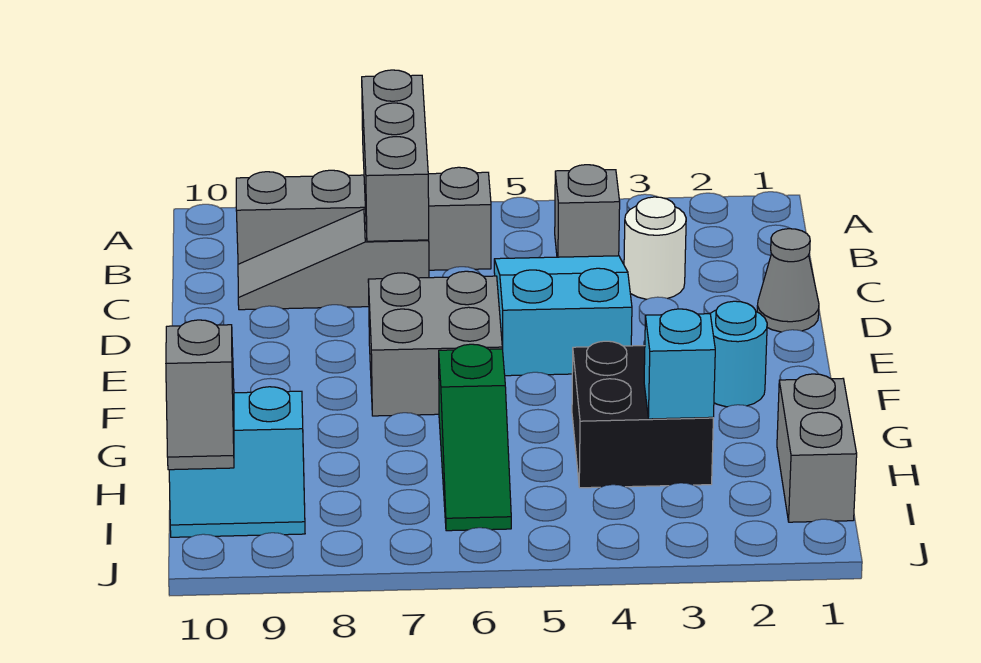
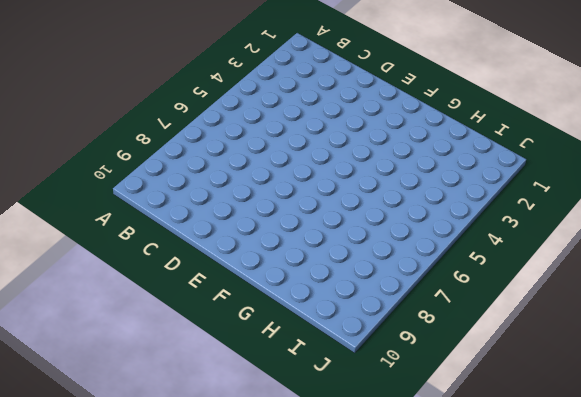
none -> grey brick B4 level 1
none -> grey brick B6:B9 level 1
none -> white round brick C3 level 1

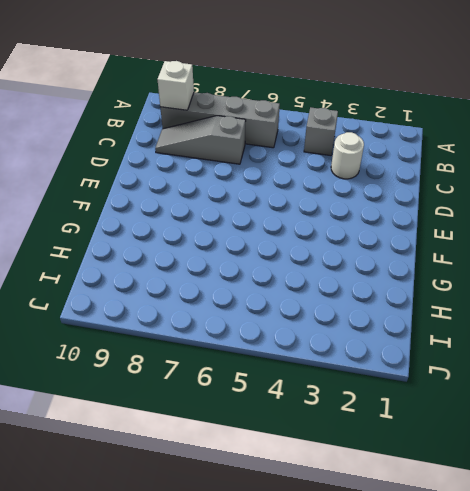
white brick B9 level 2 -> none
none -> cyan slope C4:E5 level 1 top E
none -> grey cone D1 level 1
none -> grey brick E6:F7 level 1

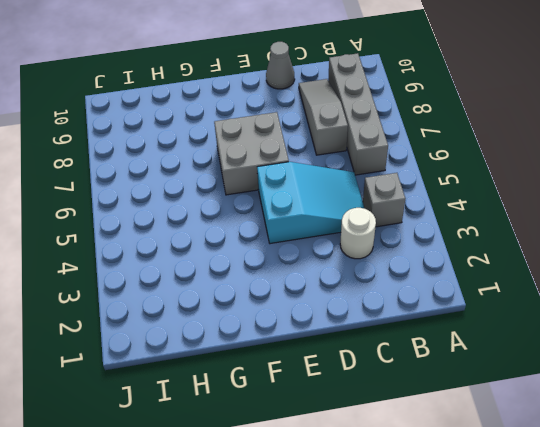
grey cone D10 level 1 -> grey cone D1 level 1
none -> cyan round brick F2 level 1
none -> black brick G3:H4 level 1
none -> green slope G6:I6 level 1 top G

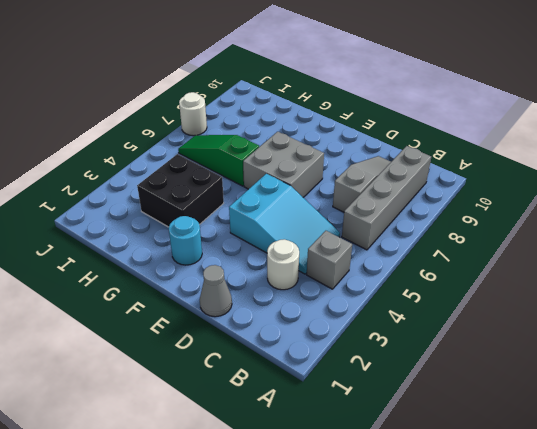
white round brick J7 level 1 -> none
none -> grey brick H1:I1 level 1
none -> cyan slope H9:I10 level 1 top H
none -> grey brick A7:C7 level 2

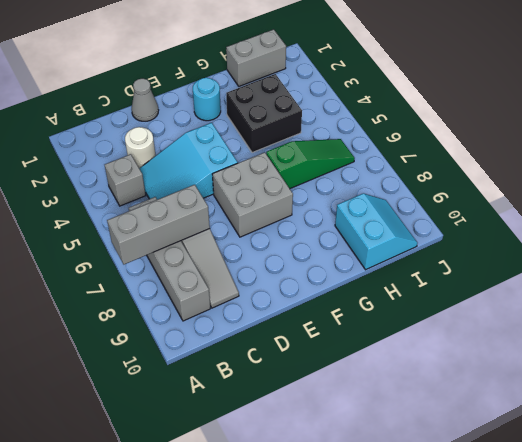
none -> cyan brick H3 level 2
none -> grey slope H10:I10 level 2 top H

